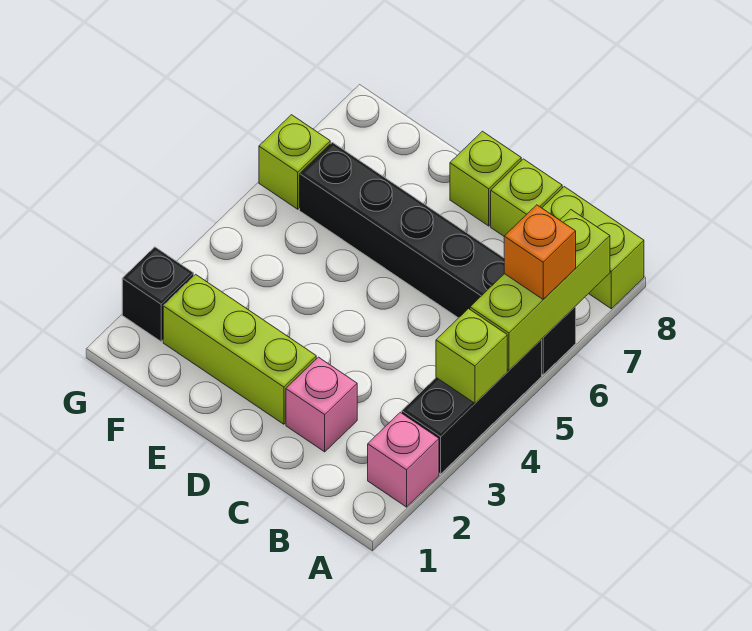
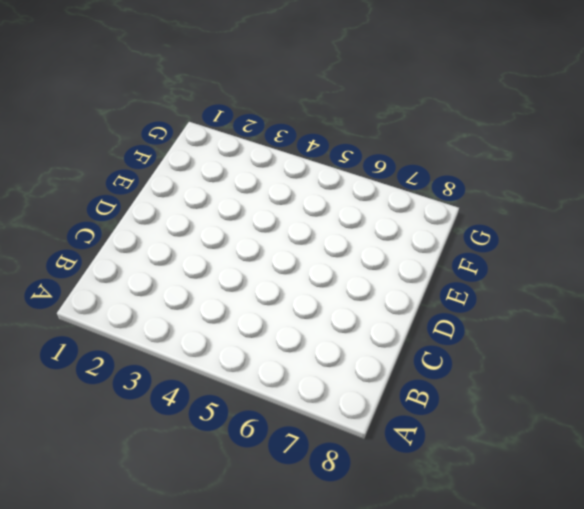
none -> pink brick A2 level 1
none -> black brick A3:A5 level 1
none -> black brick A6:F6 level 1

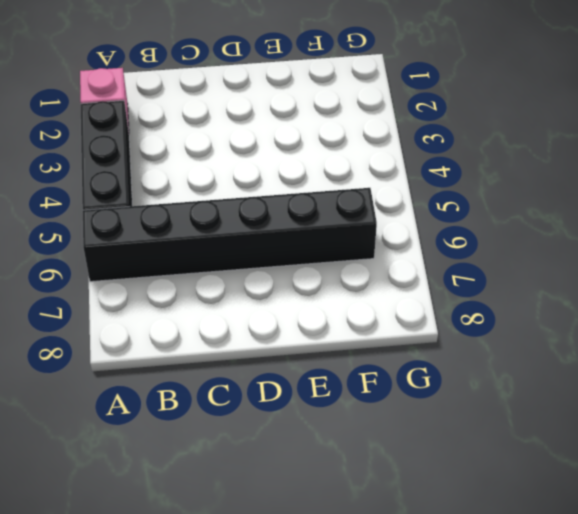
none -> lime brick A8:B8 level 1
none -> pink brick C2 level 1
none -> lime brick C8 level 1

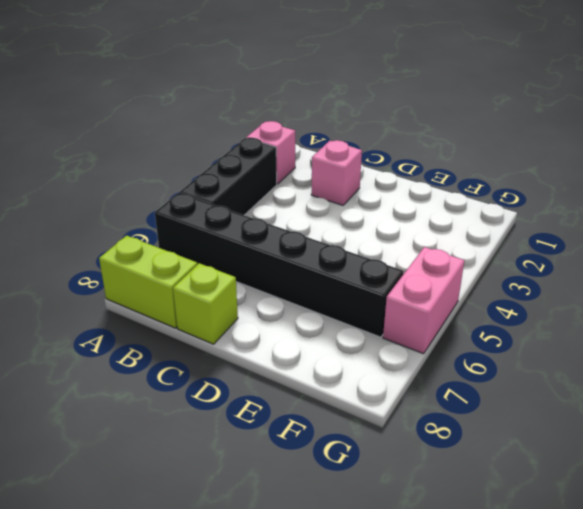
pink brick G5:G6 level 1 -> lime brick G6 level 1
none -> lime brick D2:F2 level 1
none -> lime brick D8 level 1
none -> black brick G2 level 1

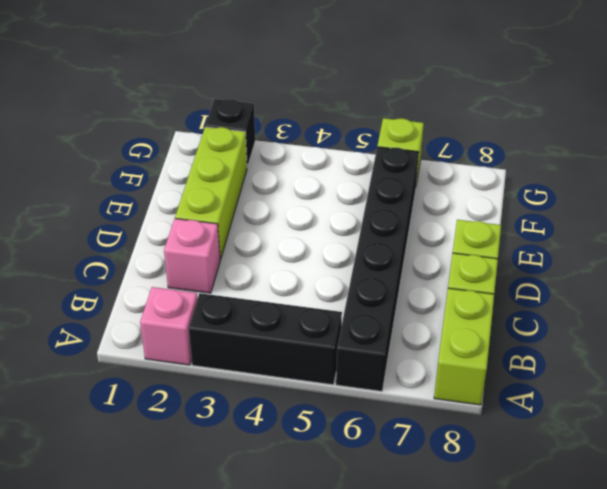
none -> lime brick A4 level 2
none -> lime brick A5:A7 level 2
none -> orange brick A6 level 3

